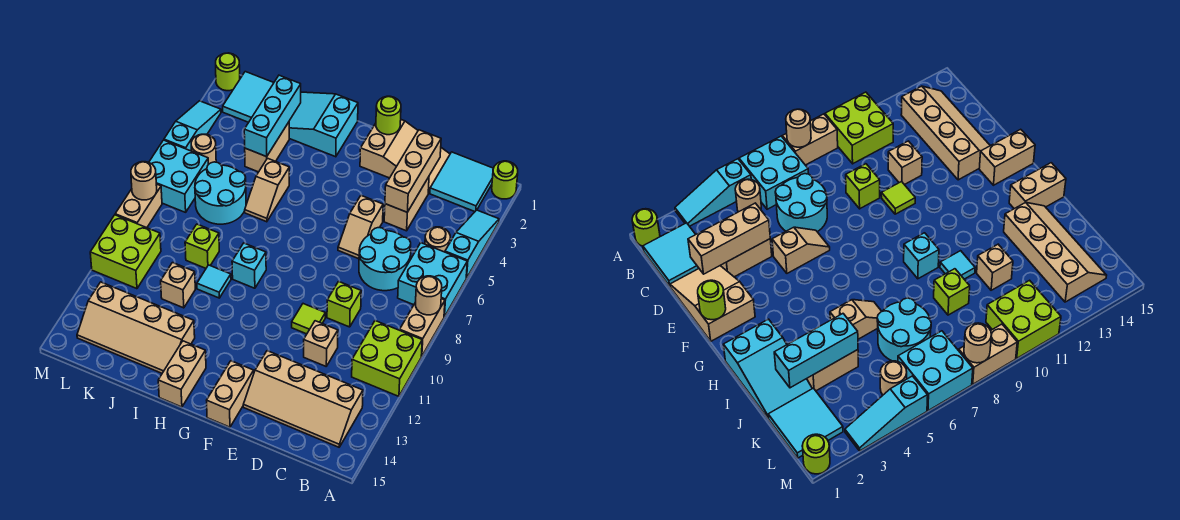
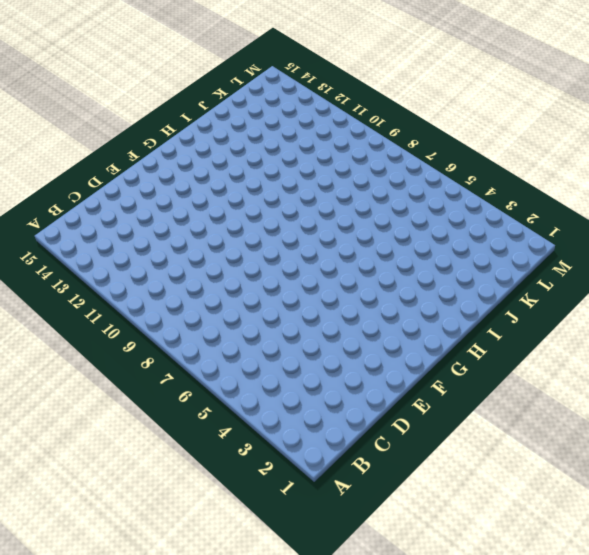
none -> lime round brick A1 level 1
none -> cyan slope A3:A5 level 1 top 5
none -> cyan brick A6:B7 level 1
none -> tan brick A8:A9 level 1

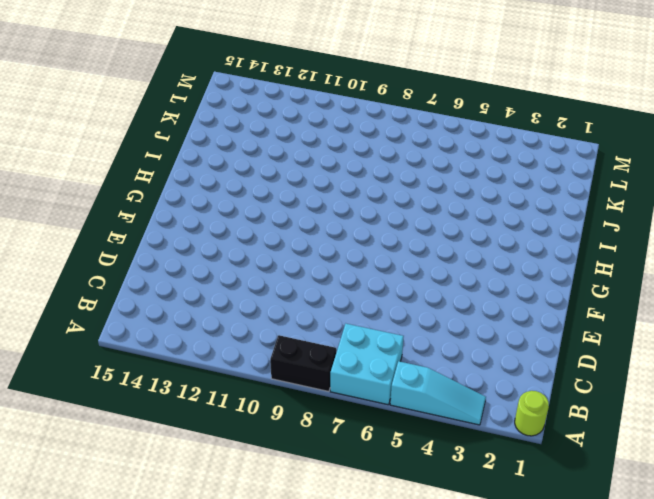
black brick A8:A9 level 1 -> tan brick A8:A9 level 1
none -> lime brick A10:B11 level 1
none -> cyan tile B1:C2 level 1
none -> tan round brick B5 level 1
none -> tan slope B13:E14 level 1 top 13

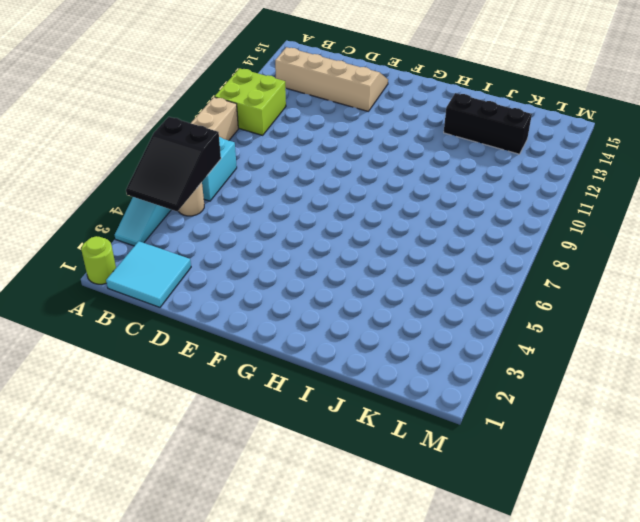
black slope A4:B6 level 2 top 6 -> none
black brick I13:K13 level 1 -> tan slope I13:L14 level 1 top 13
none -> cyan round brick C6:D7 level 1
none -> tan slope D1:F2 level 1 top F
none -> tan brick D3:D4 level 1
none -> lime brick D9 level 1

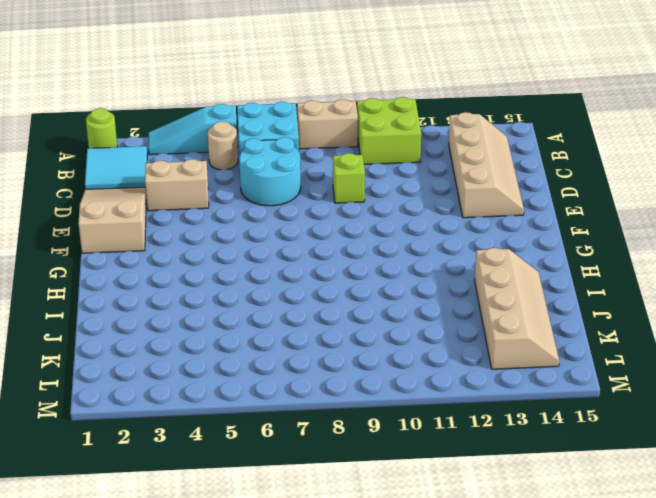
none -> tan brick D11 level 1
none -> tan slope E5:E6 level 1 top 5
none -> lime tile E10 level 1
none -> tan brick F14:F15 level 1

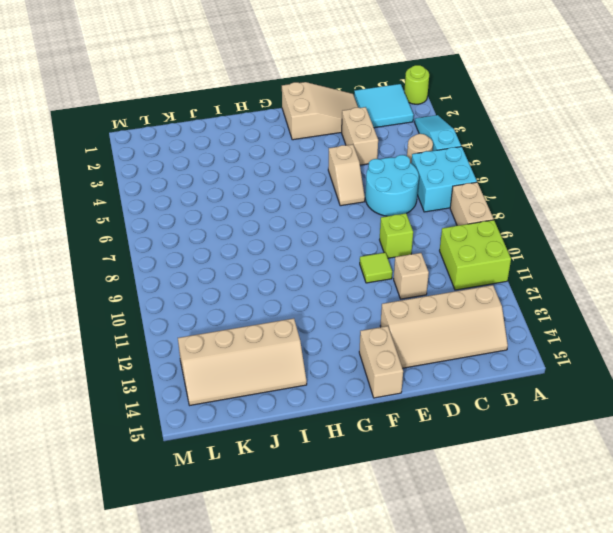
none -> cyan slope H1:J2 level 1 top H
none -> cyan brick H9 level 1
none -> tan brick H14:H15 level 1
none -> tan slope I5:I6 level 1 top 5

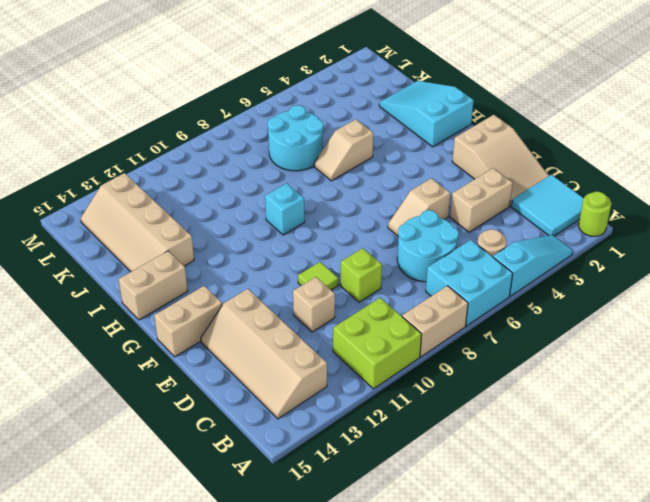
none -> cyan tile I10 level 1
none -> tan brick J3:J4 level 1
none -> lime brick J9 level 1
none -> tan brick J11 level 1

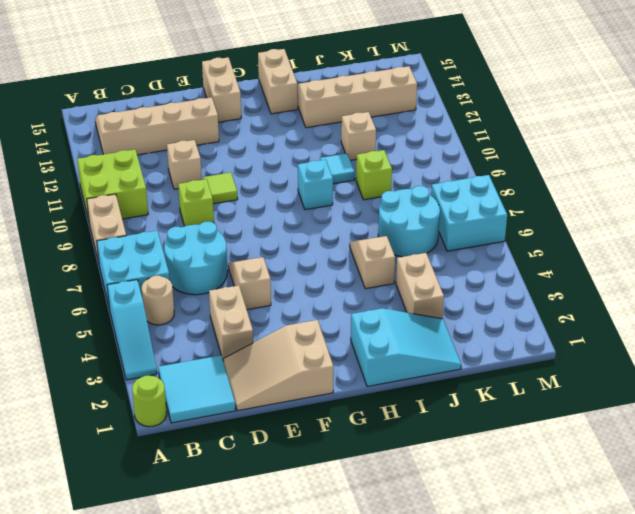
none -> cyan tile K1:L2 level 1
none -> tan round brick L5 level 1
none -> lime brick L10:M11 level 1
none -> lime round brick M1 level 1

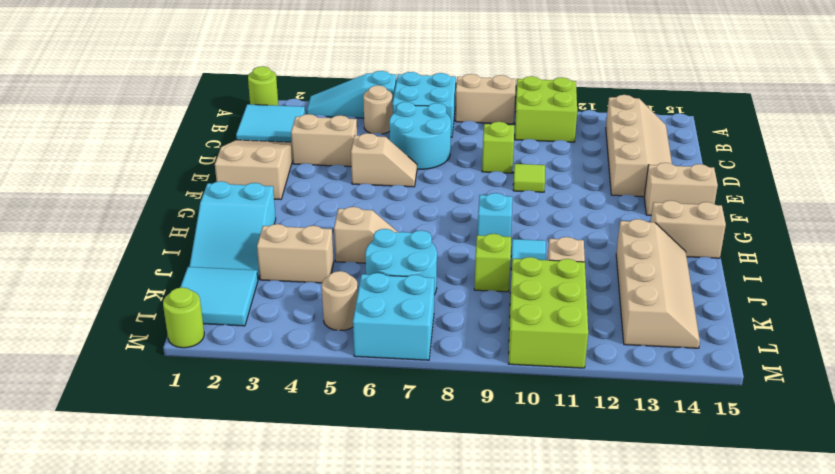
lime brick K10:M11 level 1 -> lime brick L10:M11 level 1
none -> tan brick D11 level 1
none -> cyan slope M3:M5 level 1 top 5
none -> tan brick M8:M9 level 1
none -> tan round brick A8 level 2

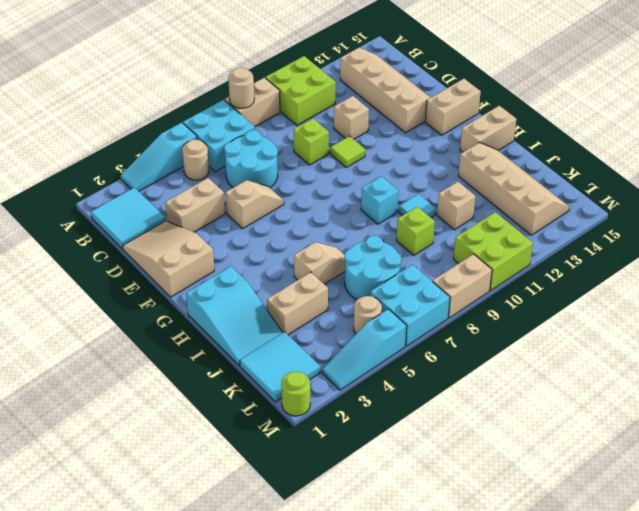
none -> lime round brick A1 level 1
none -> tan brick D2:D4 level 2
none -> lime round brick F1 level 2
none -> cyan brick J2:J4 level 2

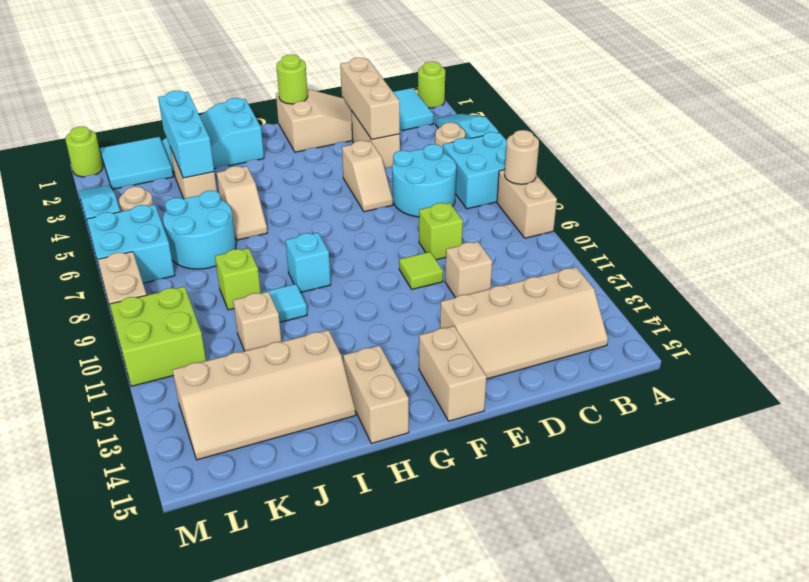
none -> lime brick A10:B11 level 1
none -> tan round brick M8 level 2

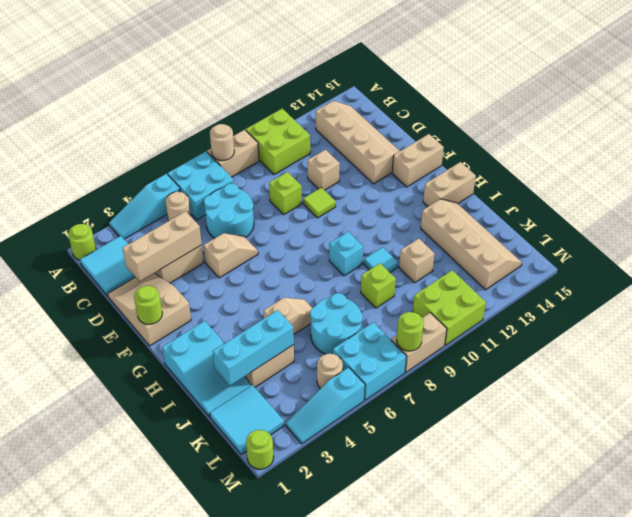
lime round brick M8 level 2 -> tan round brick M8 level 2

